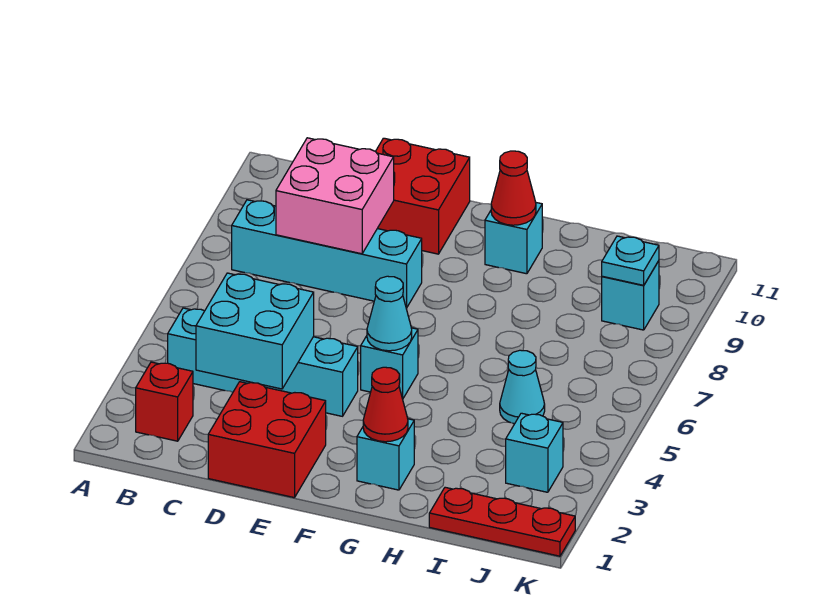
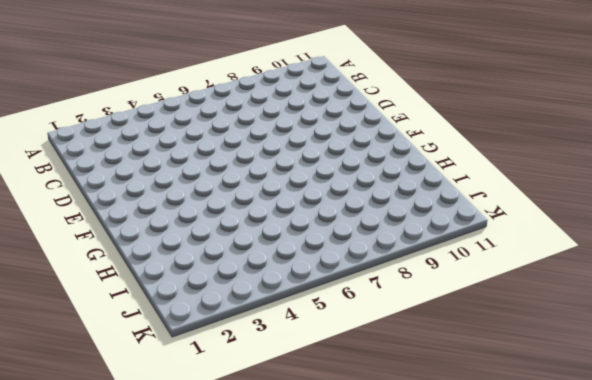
none -> red brick B2 level 1
none -> cyan brick B4:E4 level 1
none -> cyan brick B8:E8 level 1

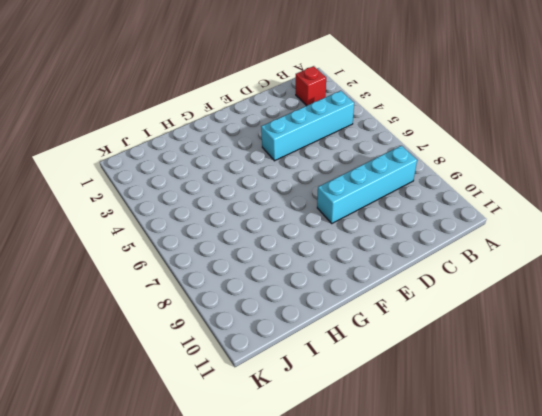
none -> red brick D1:E2 level 1
none -> red brick D10:E11 level 1
none -> cyan brick F5 level 1

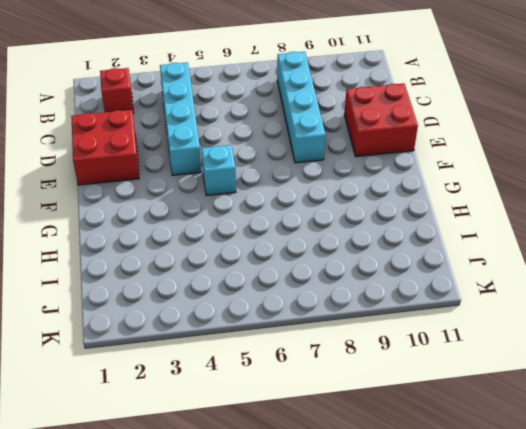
none -> cyan brick G2 level 1
none -> cyan brick G10 level 1
none -> red plate I1:K1 level 1

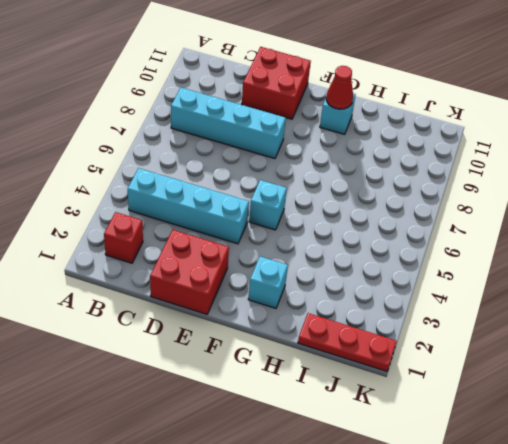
none -> cyan cone I5 level 1
none -> cyan brick J3 level 1
none -> cyan brick J9 level 1

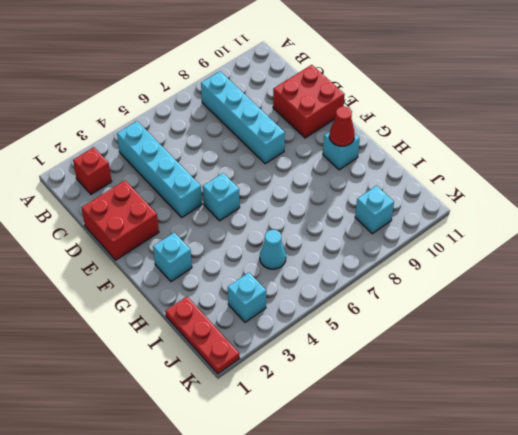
none -> cyan brick C3:D4 level 2
none -> pink brick C8:D9 level 2
none -> cyan cone F5 level 2

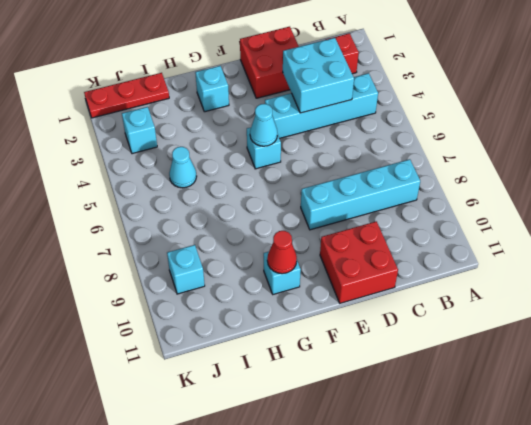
none -> pink brick C8:D9 level 2
none -> red cone G2 level 2
none -> cyan plate J9 level 2

